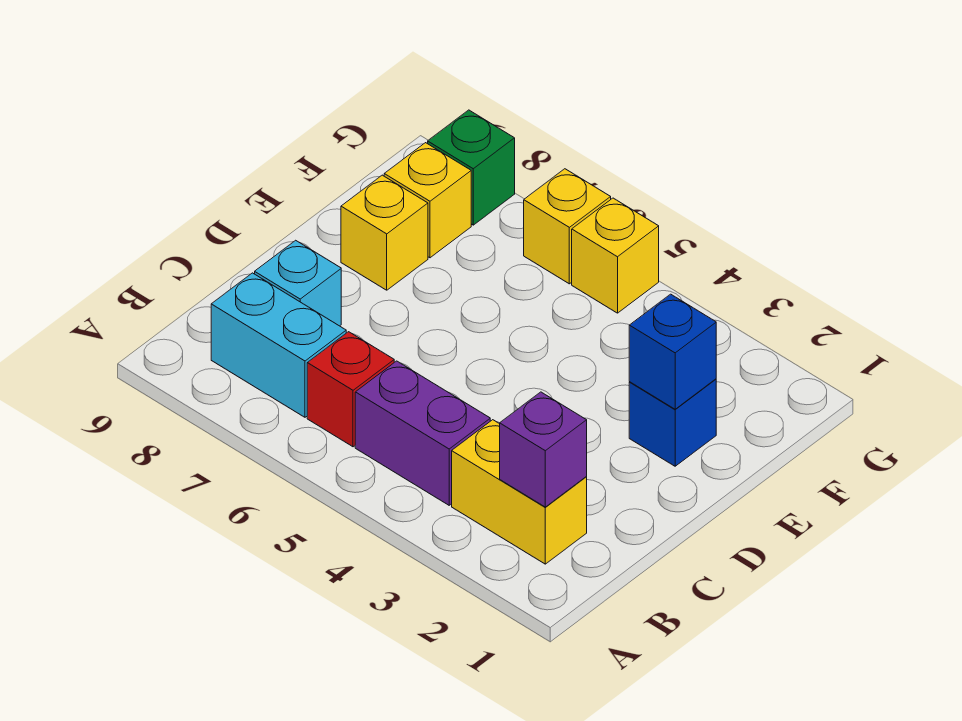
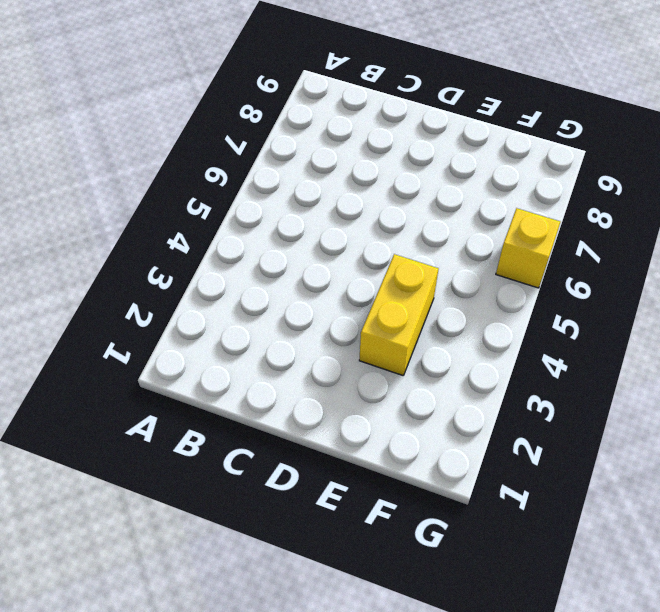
yellow brick E3:E4 level 1 -> yellow brick B2:B3 level 1
none -> purple brick B4:B5 level 1
none -> red brick B6 level 1
none -> cyan brick B7:B8 level 1

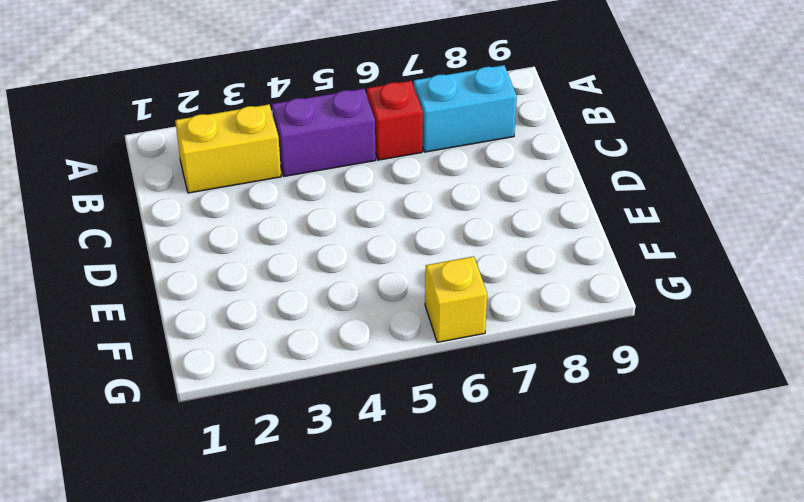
none -> cyan brick C8 level 1
none -> blue brick E2 level 1
none -> yellow brick E8 level 1

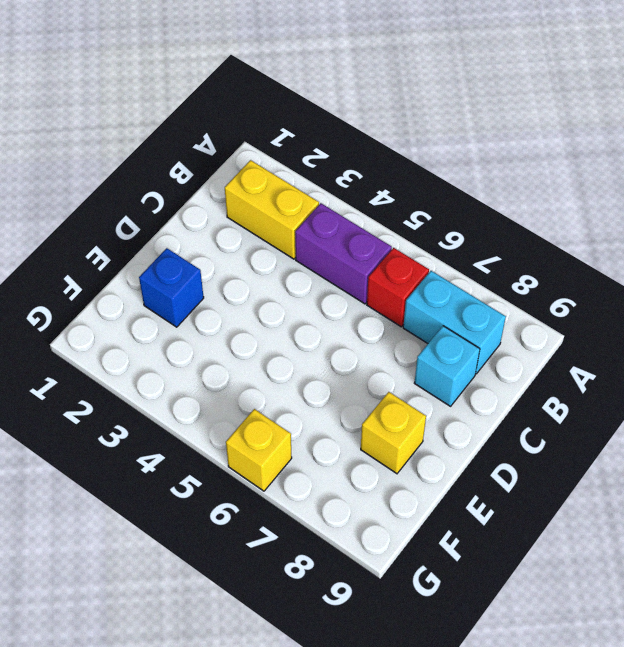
none -> yellow brick F8 level 1
none -> yellow brick G5 level 1
none -> green brick G8 level 1

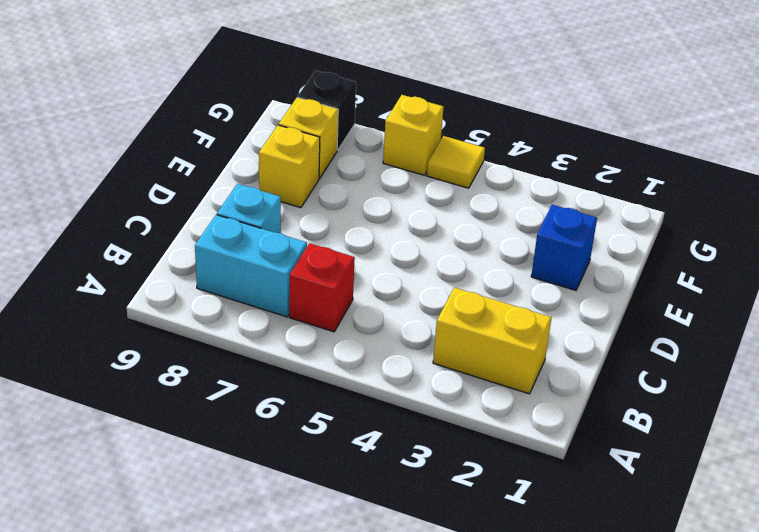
yellow tile G5 level 1 -> yellow brick G5 level 1
black brick G8 level 1 -> green brick G8 level 1
none -> purple brick B4:B5 level 1
none -> purple brick B2 level 2
none -> blue brick E2 level 2

